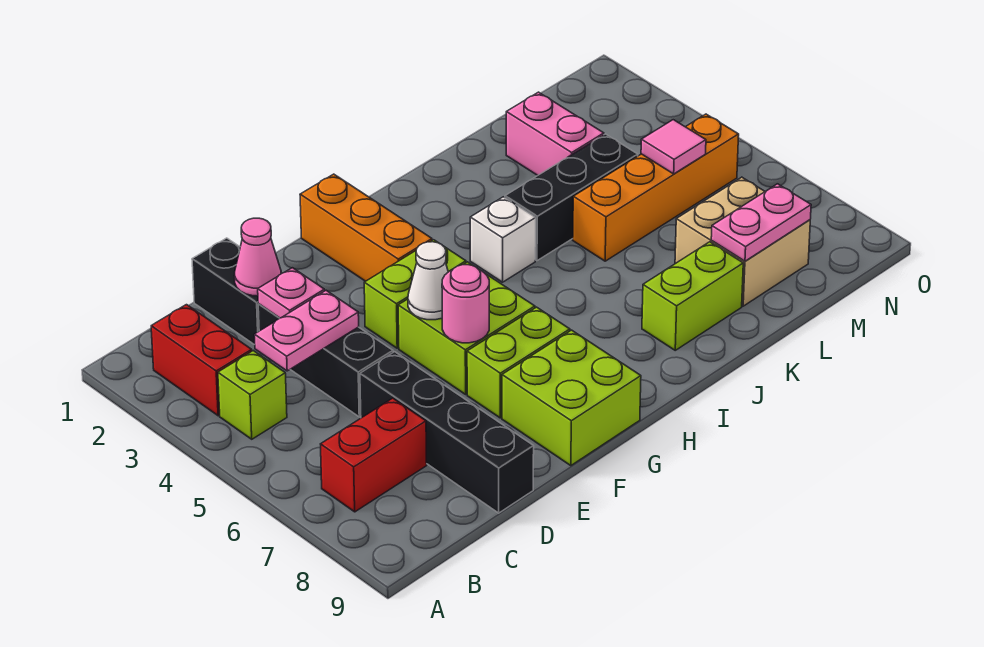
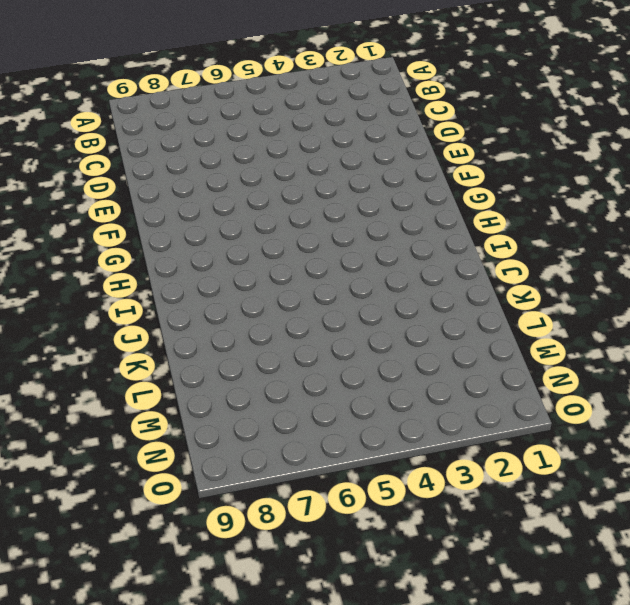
none -> red brick B2:B3 level 1
none -> lime brick B4 level 1
none -> red brick B7:C7 level 1

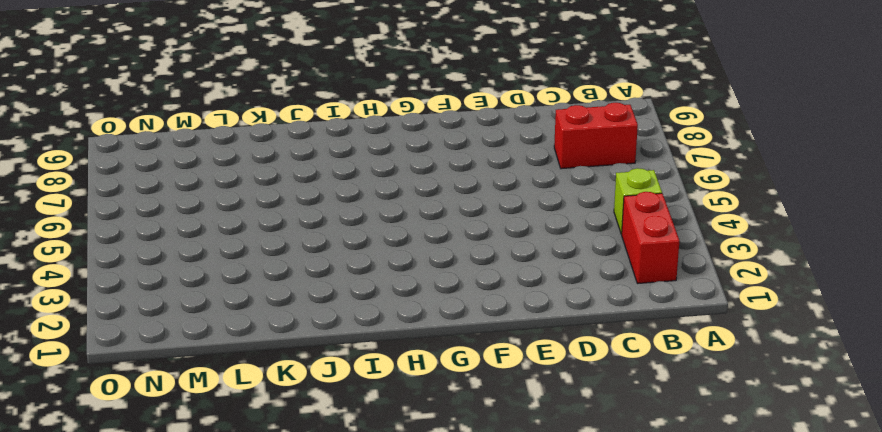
none -> black brick D1:D2 level 1
none -> black brick D3:D5 level 1
none -> black brick D6:D9 level 1

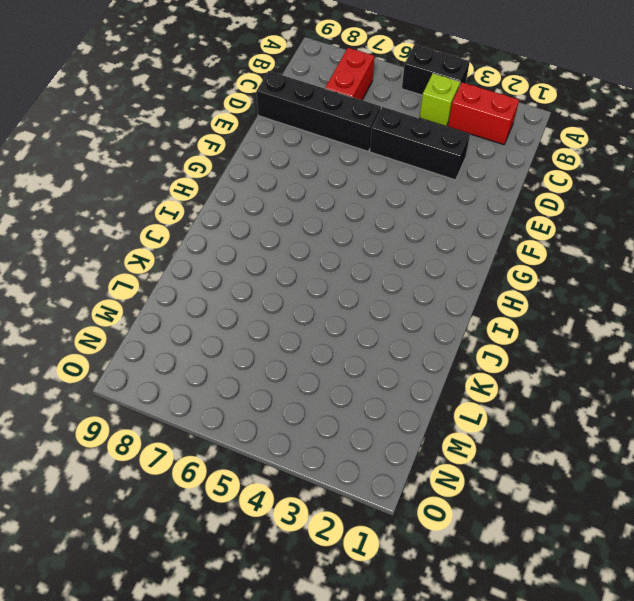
black brick A4:A5 level 1 -> black brick D1:D2 level 1
none -> lime brick F4:G4 level 1
none -> lime brick F5:G6 level 1
none -> lime brick F7:G7 level 1

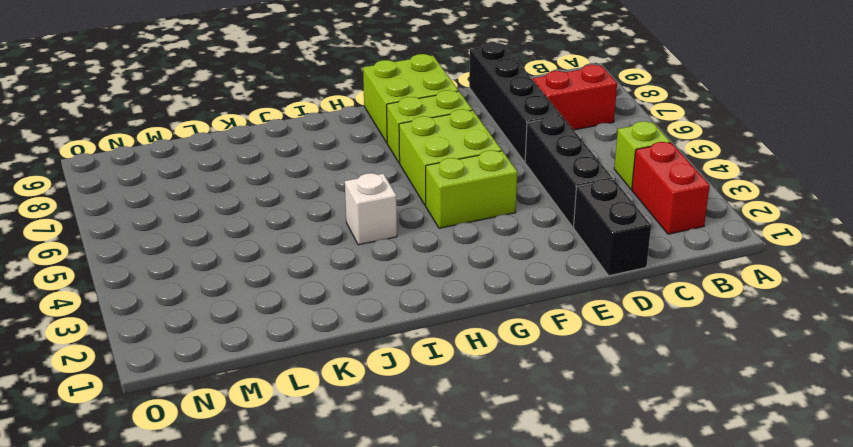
none -> orange brick G1:G3 level 1
none -> black brick J4:L4 level 1
none -> lime brick J8:K8 level 1

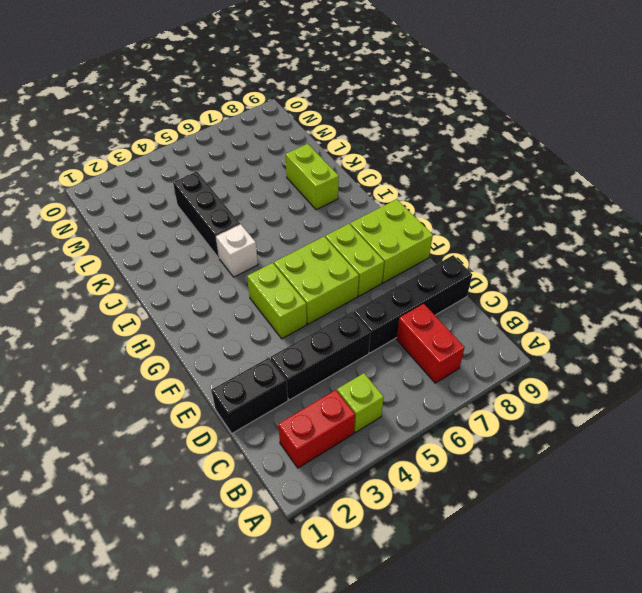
none -> orange brick G1:G3 level 1
none -> orange brick K5:N5 level 1
none -> pink brick L2:L3 level 1

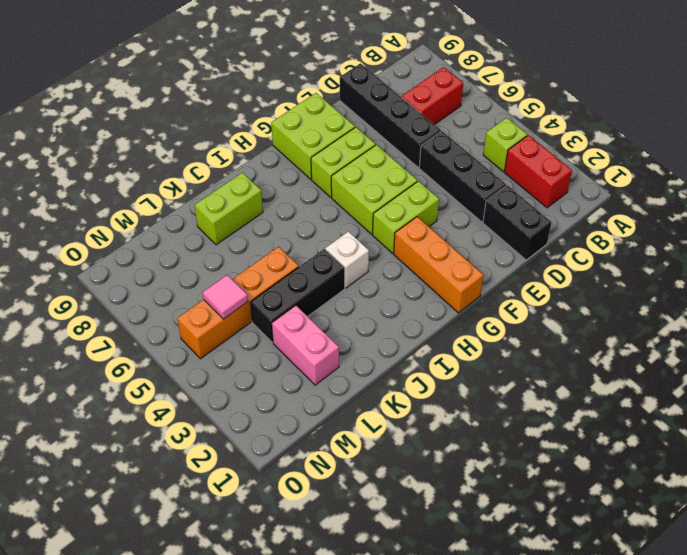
none -> tan brick L7:M8 level 1
none -> pink plate C4:D4 level 2
none -> pink cone D2 level 2

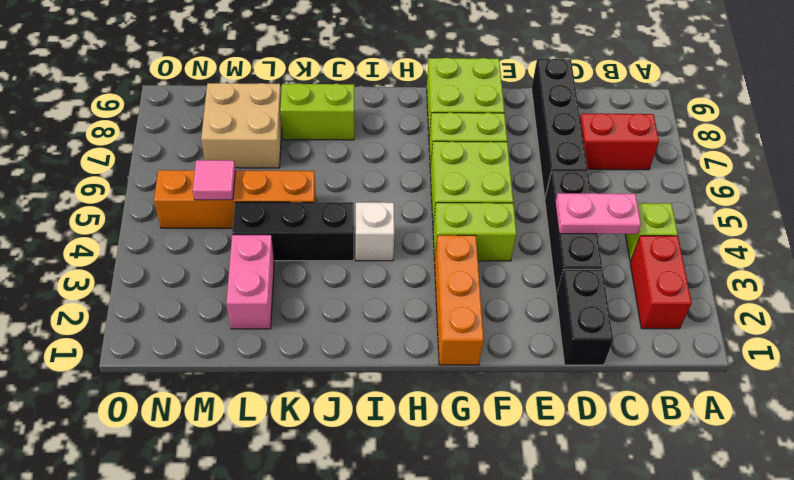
none -> pink cone D2 level 2
none -> pink plate D3 level 2
none -> white cone F5 level 2

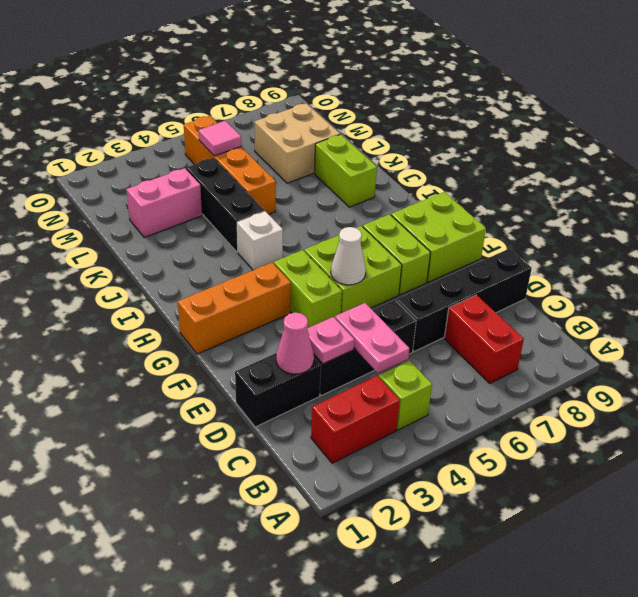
none -> pink round brick F6 level 2
none -> pink plate L8:M8 level 2

